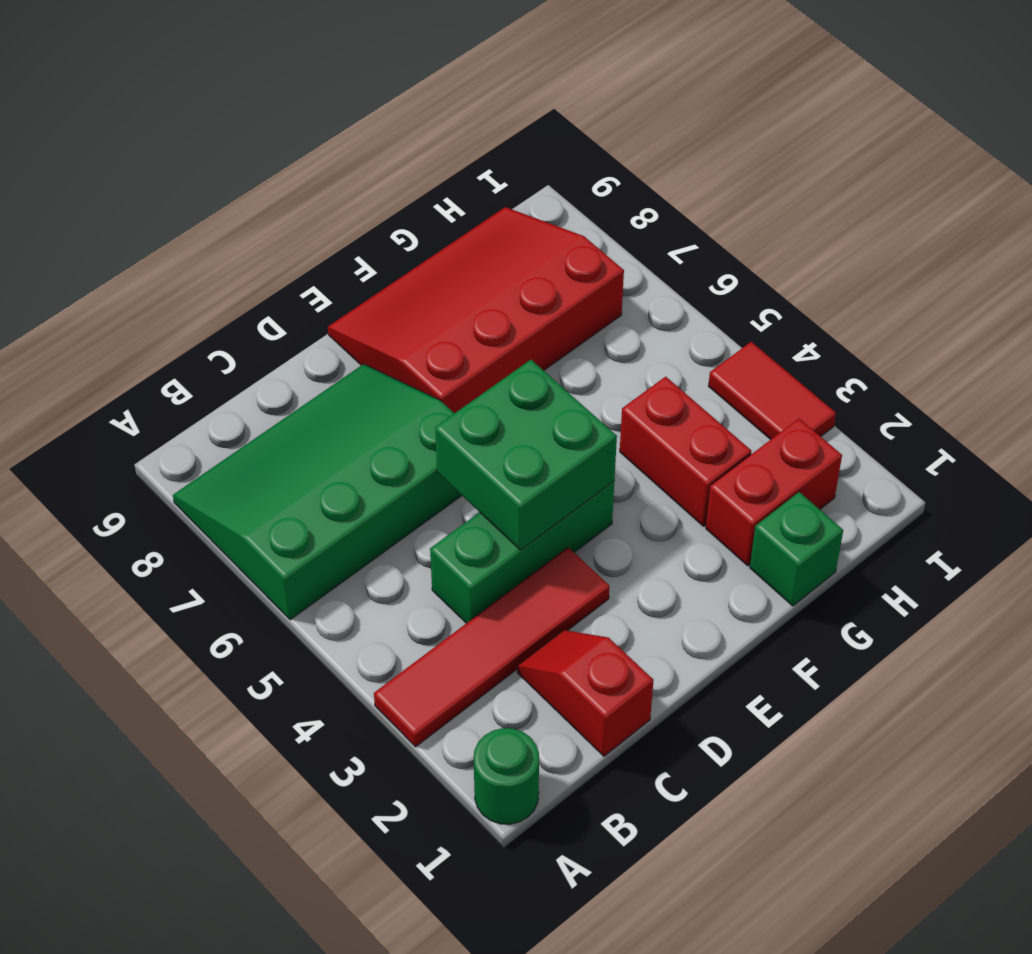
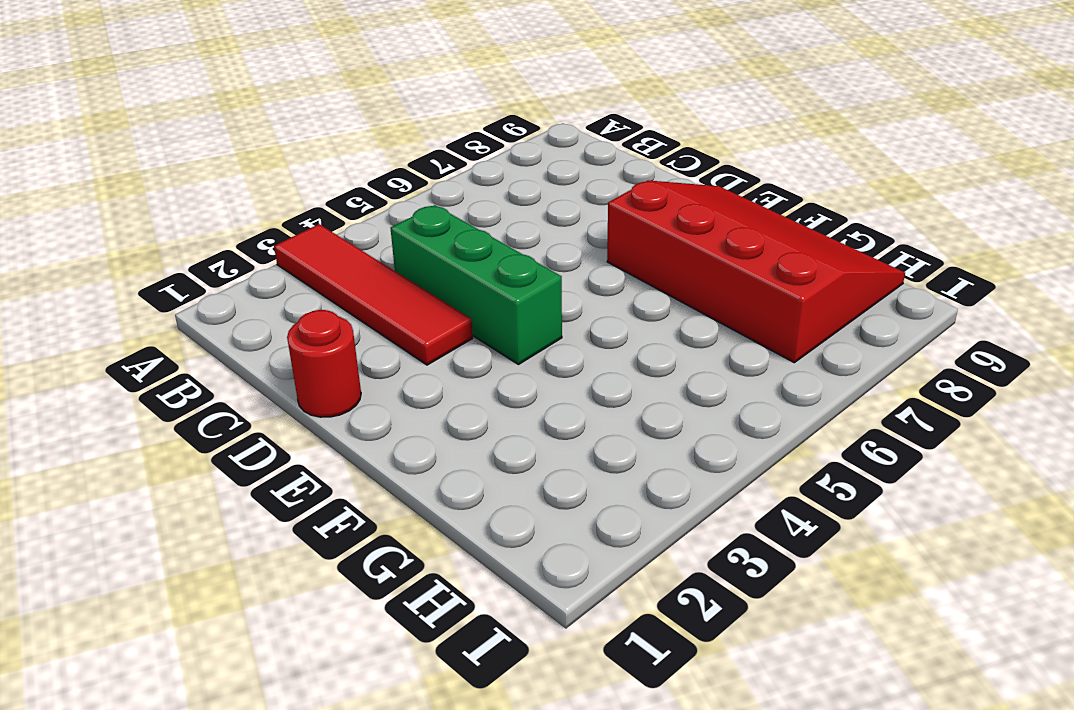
red round brick D1 level 1 -> none
none -> green round brick A1 level 1
none -> green slope A6:D8 level 1 top 6

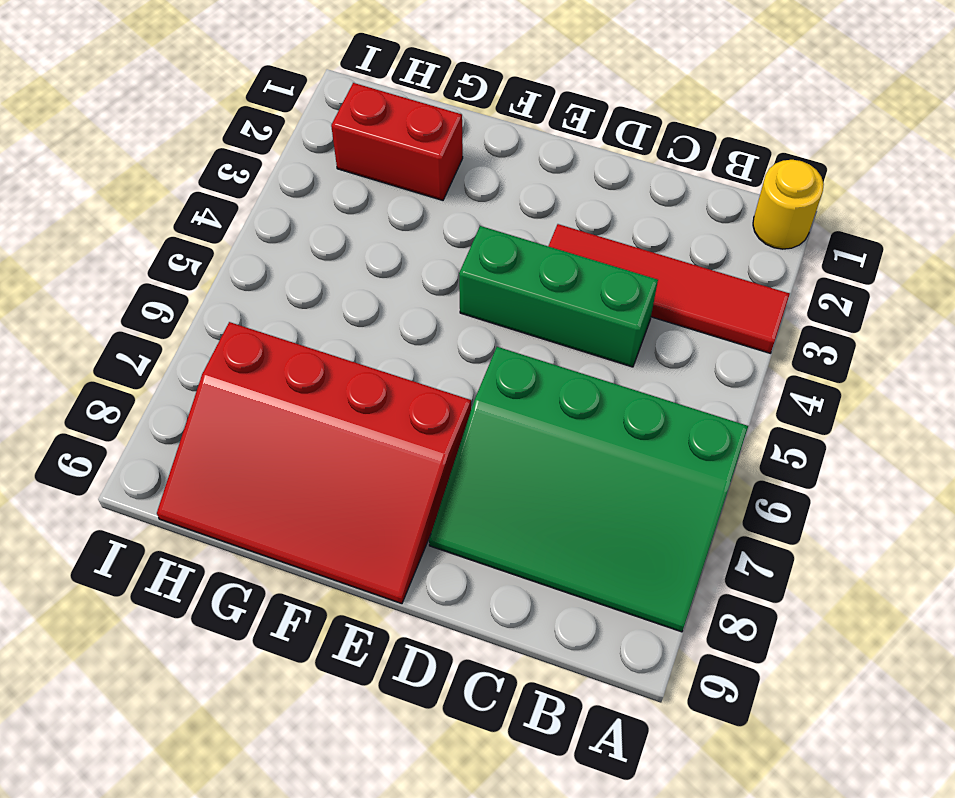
yellow round brick A1 level 1 -> green round brick A1 level 1
none -> red slope C1:C2 level 1 top 1
none -> green brick G1 level 1

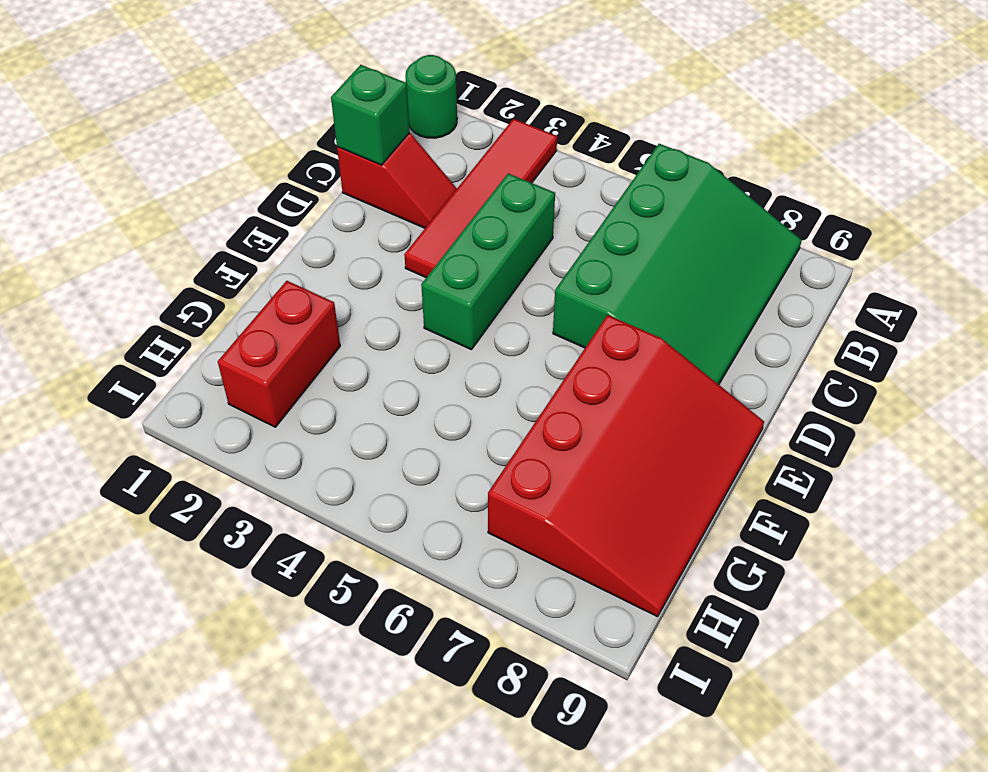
green brick C1 level 2 -> green brick G1 level 1
none -> red brick G3:G4 level 1
none -> red tile I3:I4 level 1

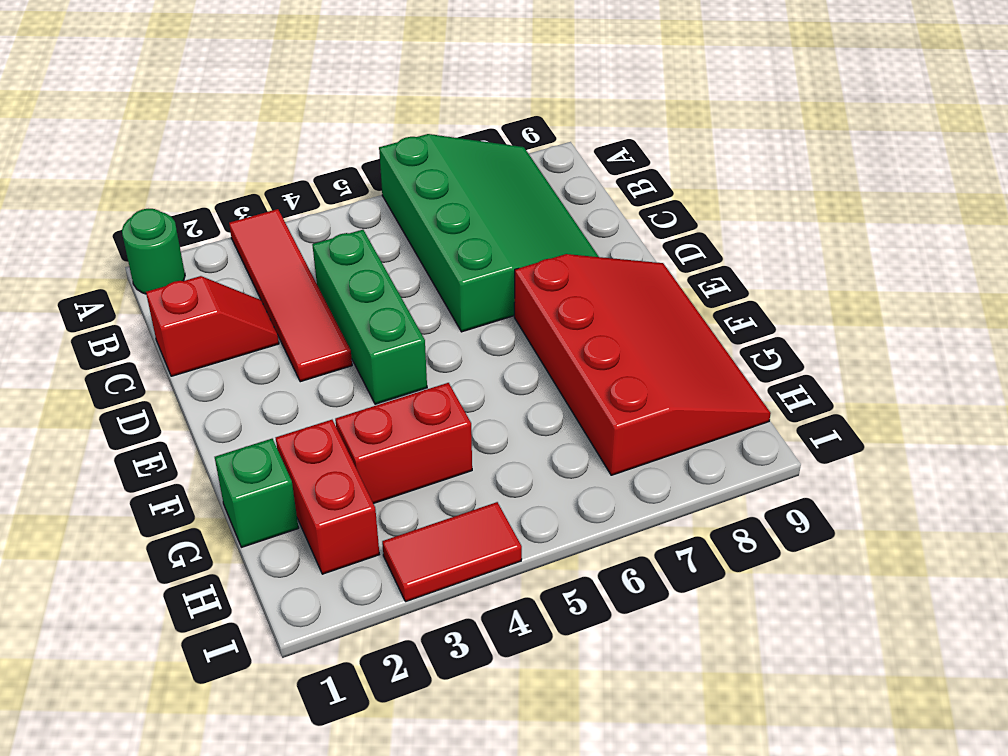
none -> green brick D4:E5 level 2

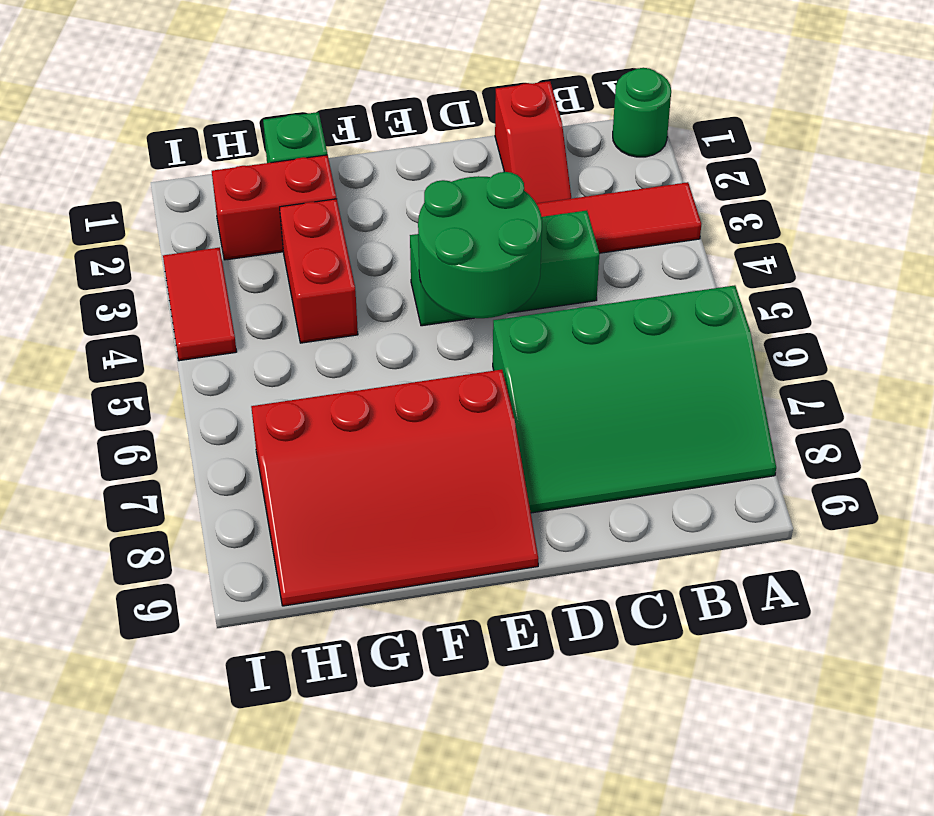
green round brick D4:E5 level 2 -> green brick D4:E5 level 2

